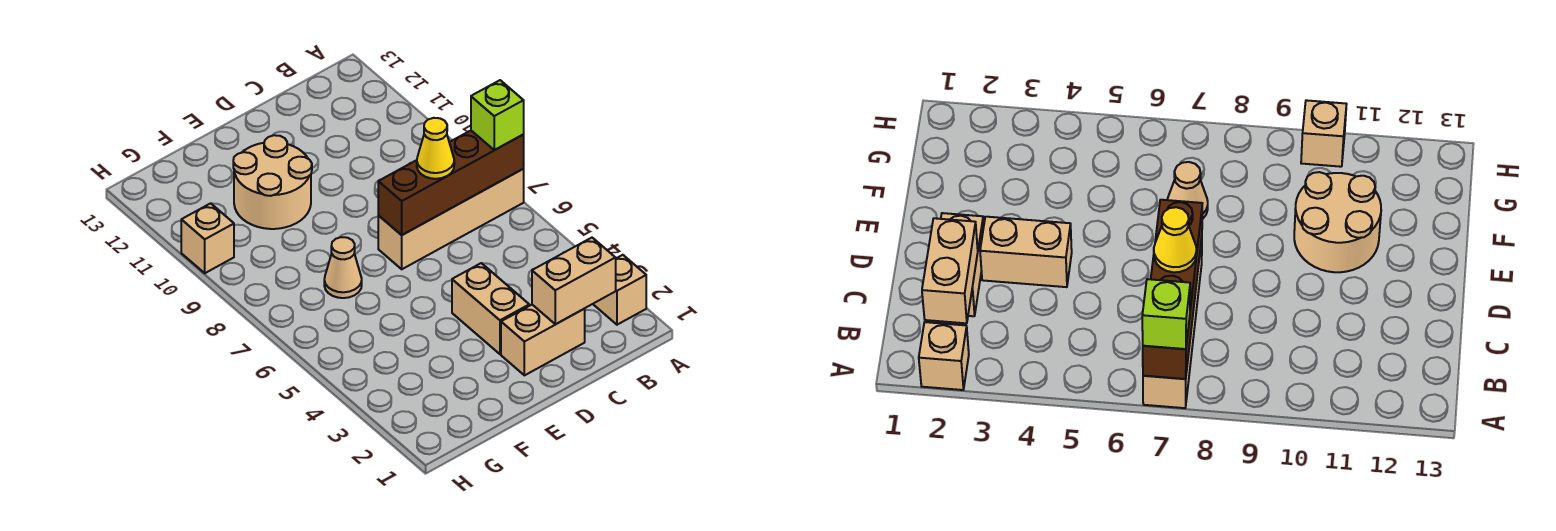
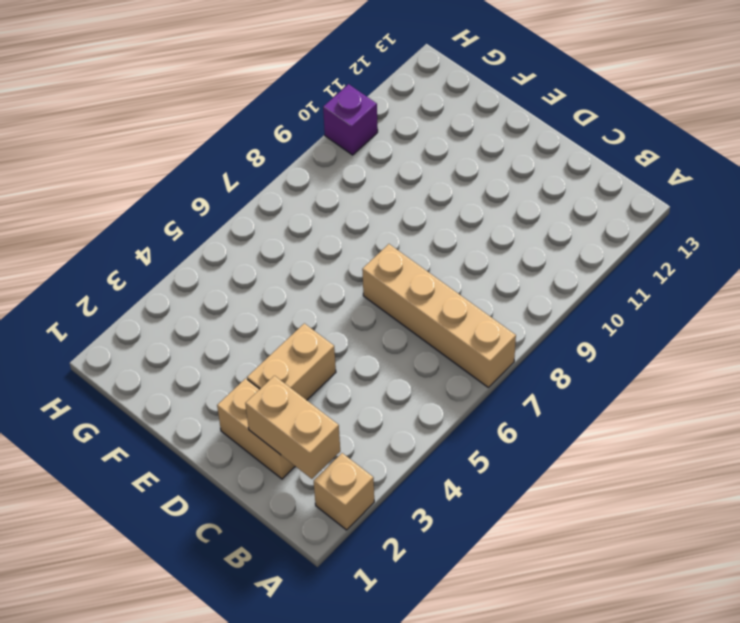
purple brick H10 level 1 -> tan brick H10 level 1
none -> tan round brick E10:F11 level 1
none -> tan cone F7 level 1

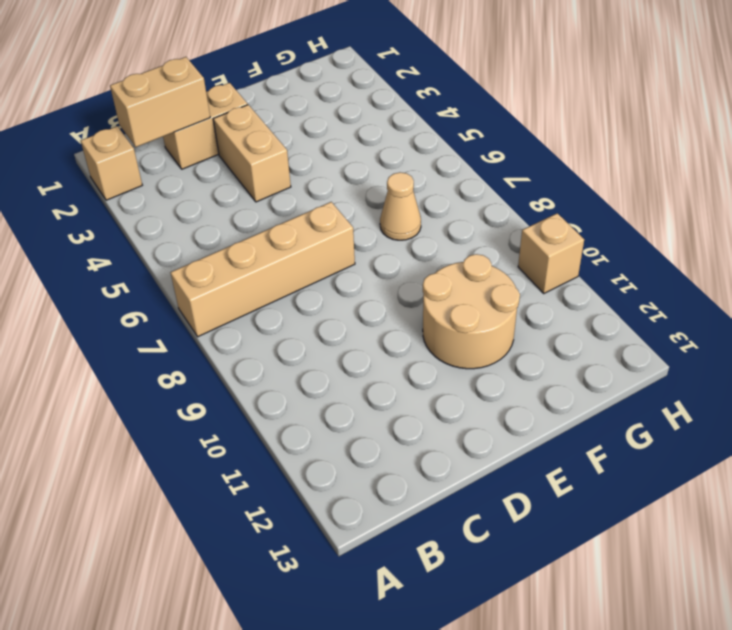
none -> brown brick A7:D7 level 2
none -> lime brick A7 level 3

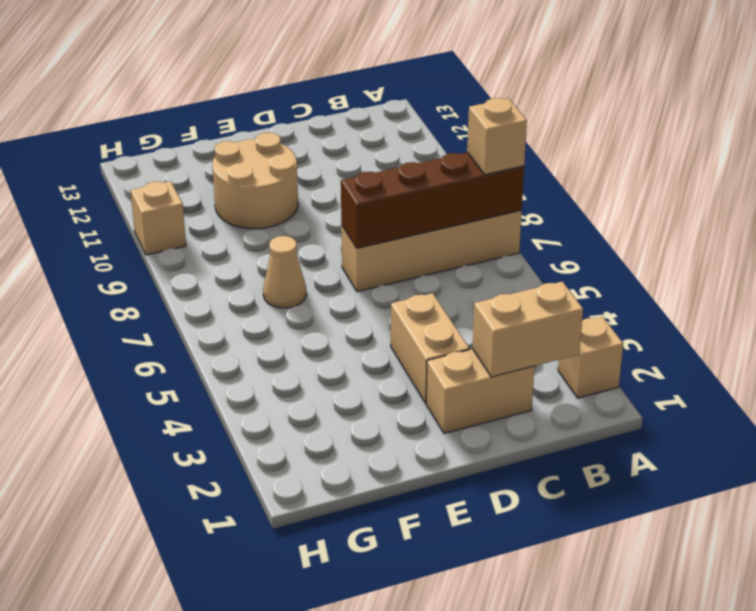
tan brick A7 level 3 -> lime brick A7 level 3
none -> yellow cone C7 level 3

